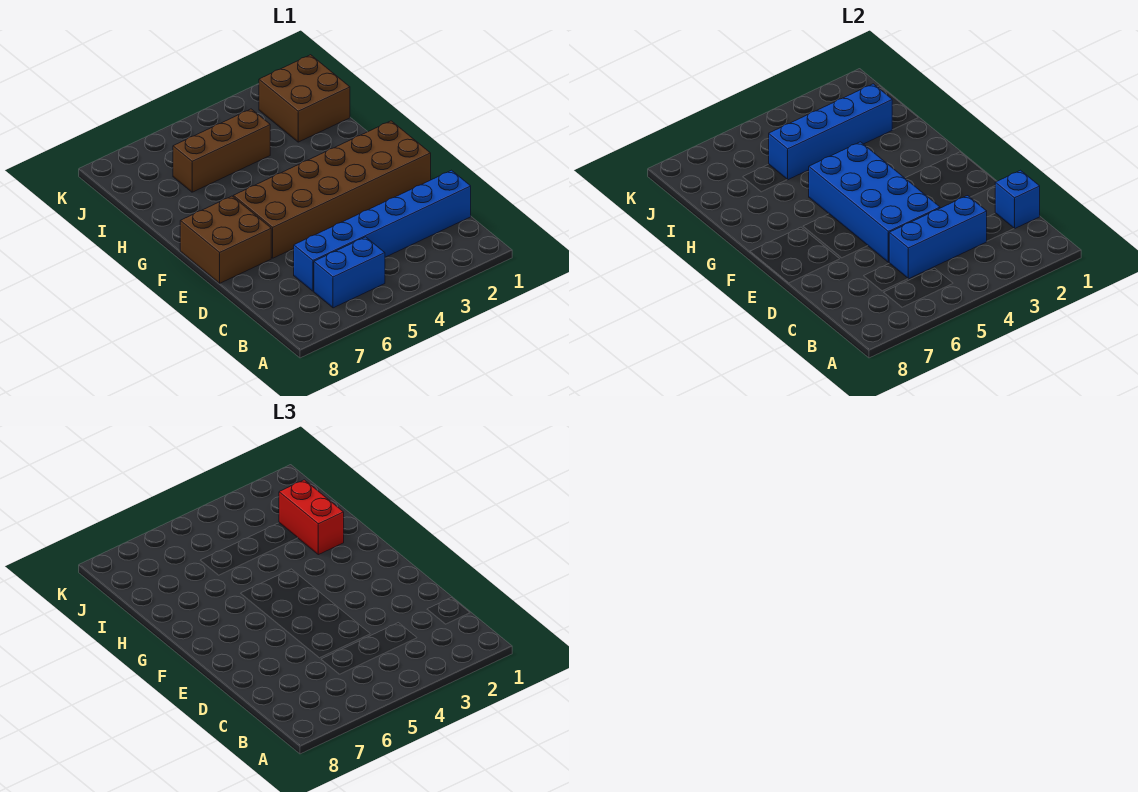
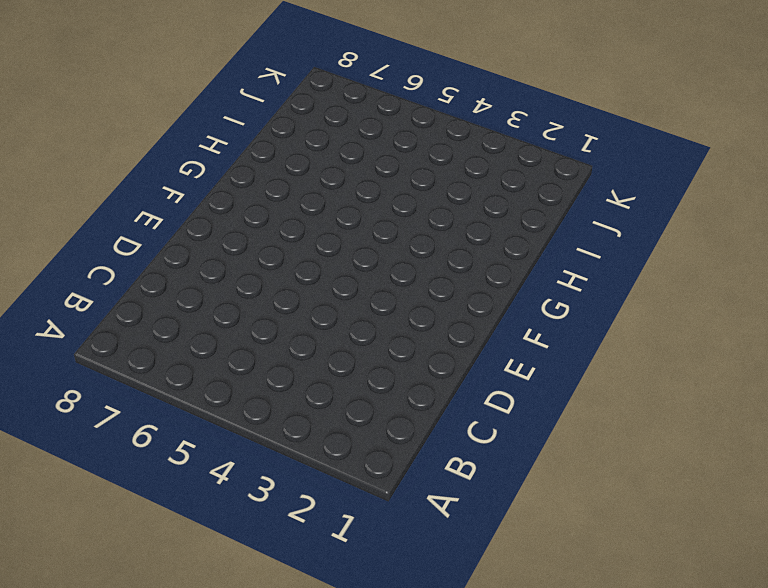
none -> blue brick B5:B6 level 1
none -> blue brick C1:C6 level 1

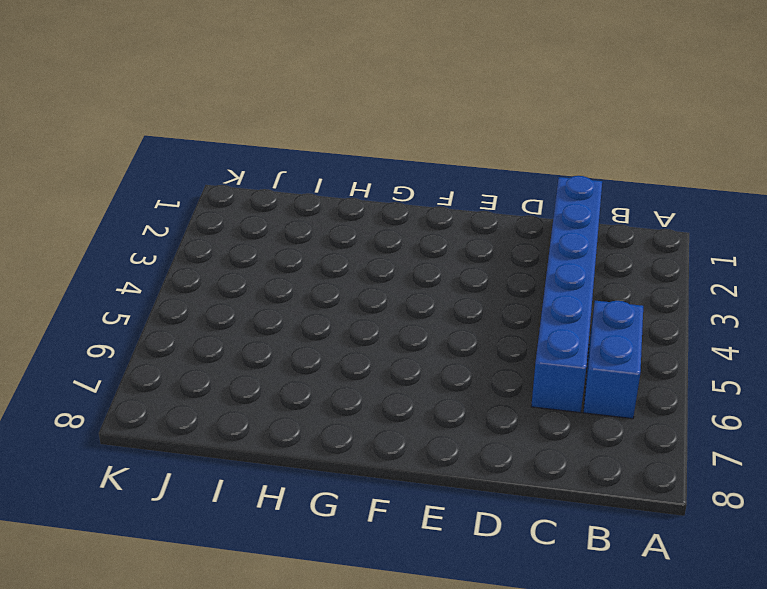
none -> brown brick E1:F6 level 1
none -> brown brick E7:F8 level 1

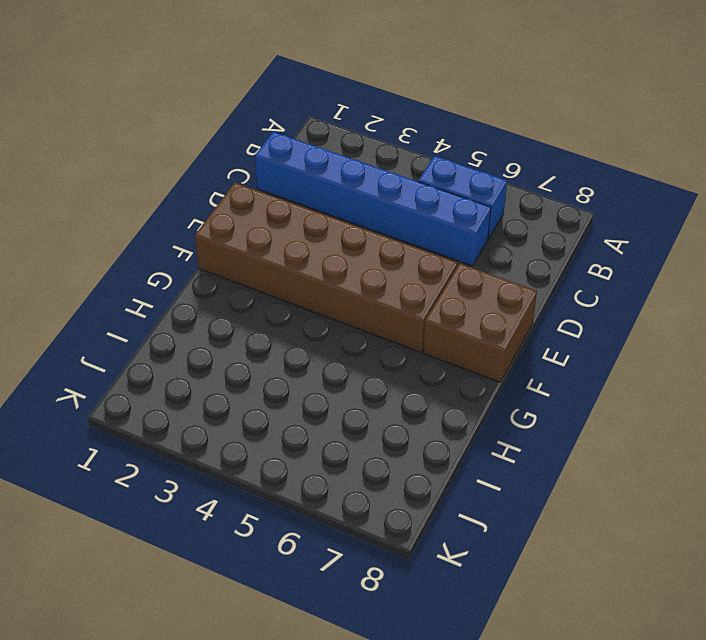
none -> brown brick I1:J2 level 1
none -> brown brick I4:I6 level 1

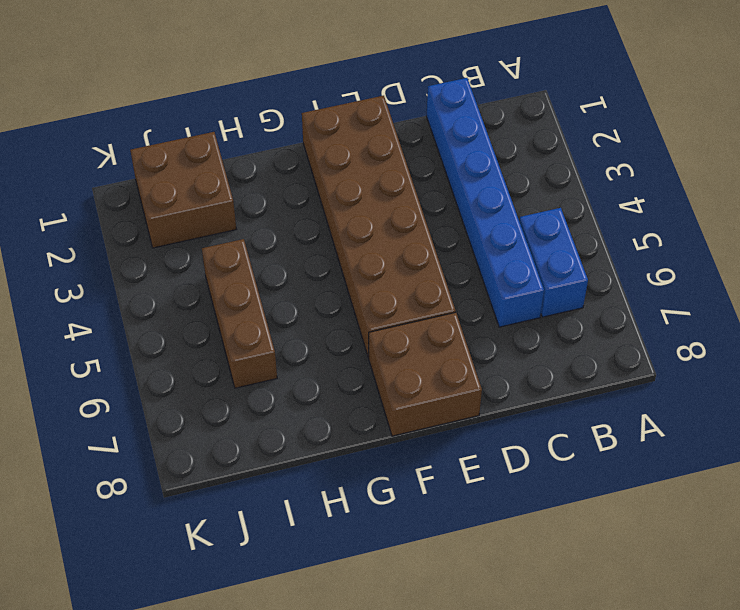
none -> blue brick C1 level 2
none -> blue brick C3:C5 level 2

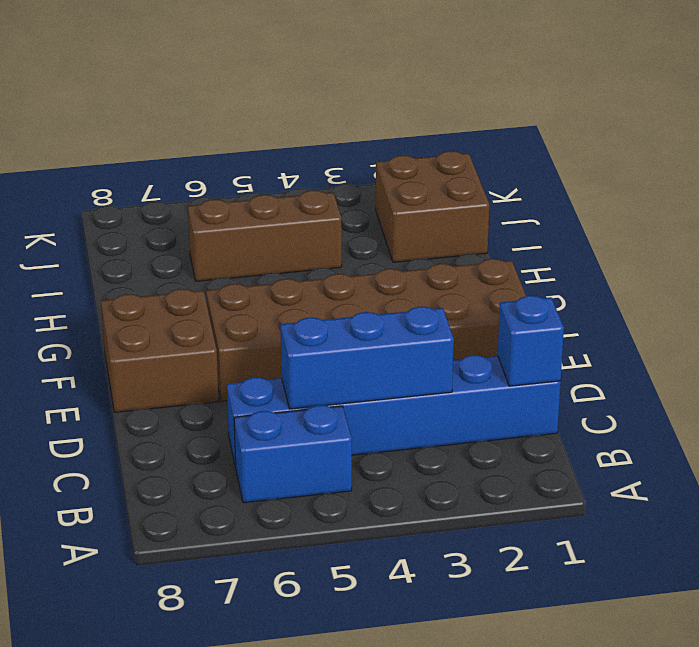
none -> blue brick D4:G5 level 2
none -> blue brick I2:I5 level 2

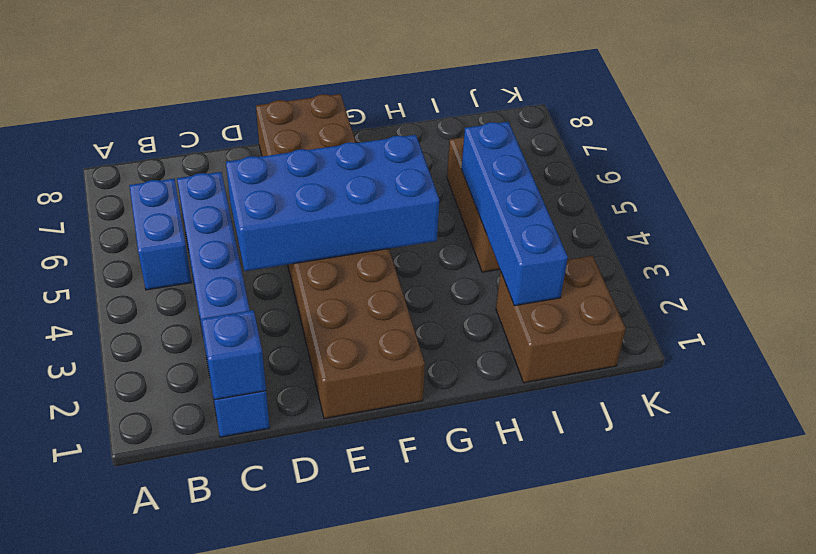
none -> blue brick C3:C5 level 2
none -> red brick H2:I2 level 3

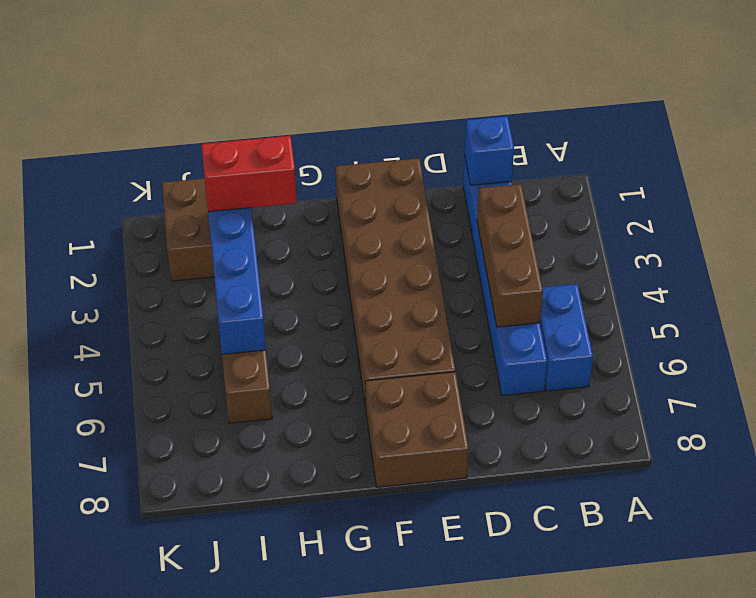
brown brick C3:C5 level 2 -> blue brick C3:C5 level 2
none -> blue brick D4:G5 level 2

